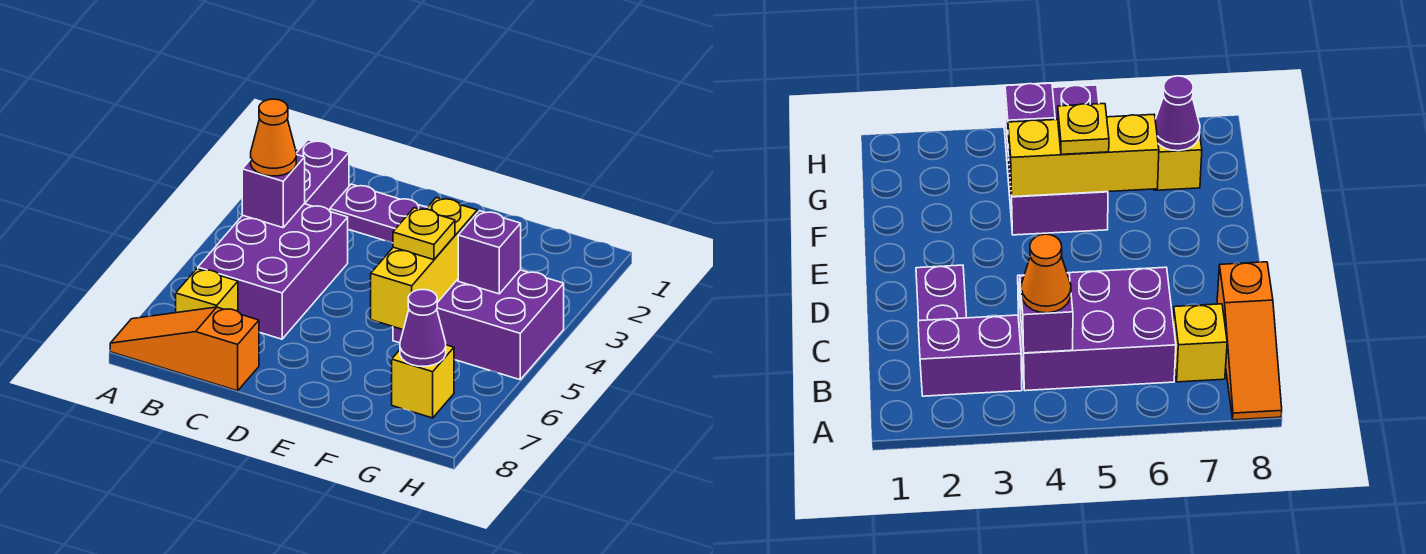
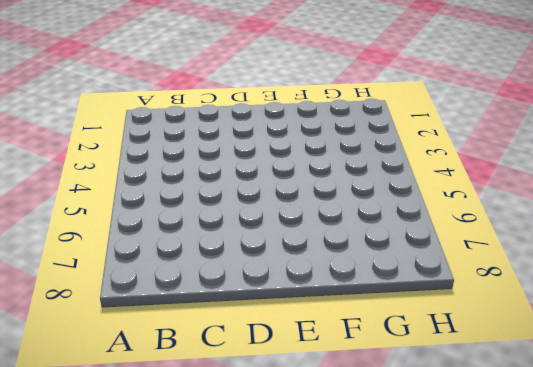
none -> orange slope A8:C8 level 1 top C
none -> purple brick B2:B3 level 1
none -> purple brick B4:C6 level 1

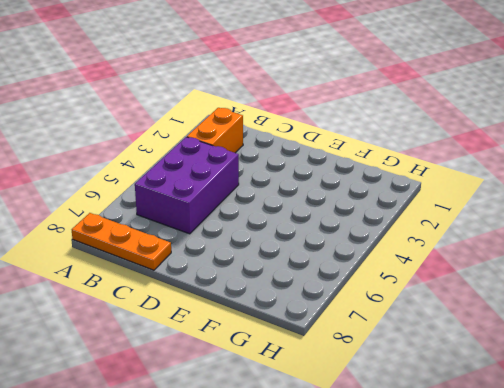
orange plate A8:C8 level 1 -> orange slope A8:C8 level 1 top C
orange brick B2:B3 level 1 -> purple brick B2:B3 level 1
none -> yellow brick B7 level 1
none -> purple plate C2:D2 level 1
none -> purple brick F4:H5 level 1

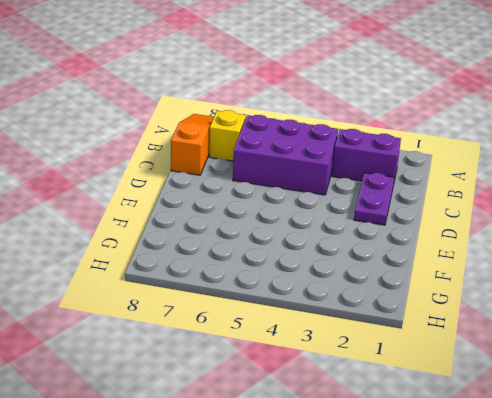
none -> purple brick F4:H5 level 1
none -> yellow brick G7 level 1
none -> purple brick B4 level 2

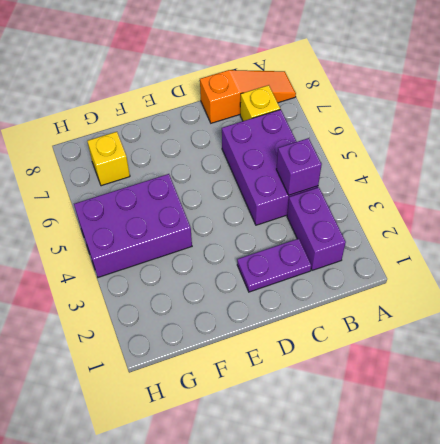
none -> yellow brick F4:F6 level 2
none -> purple brick G4 level 2
none -> purple cone G7 level 2

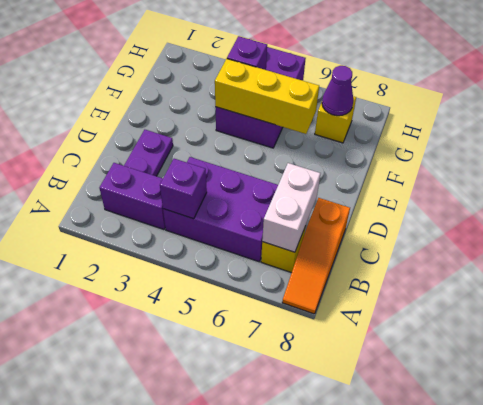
white brick B7:C7 level 2 -> none
none -> orange cone B4 level 3
none -> yellow plate F5 level 3

